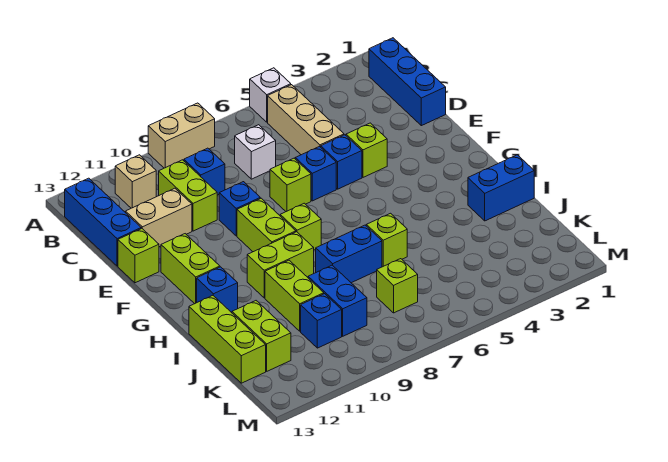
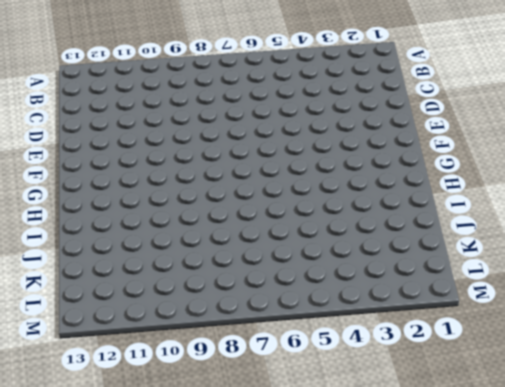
none -> white brick A5 level 1
none -> tan brick A8:A9 level 1
none -> blue brick B1:D1 level 1
none -> tan brick B5:D5 level 1

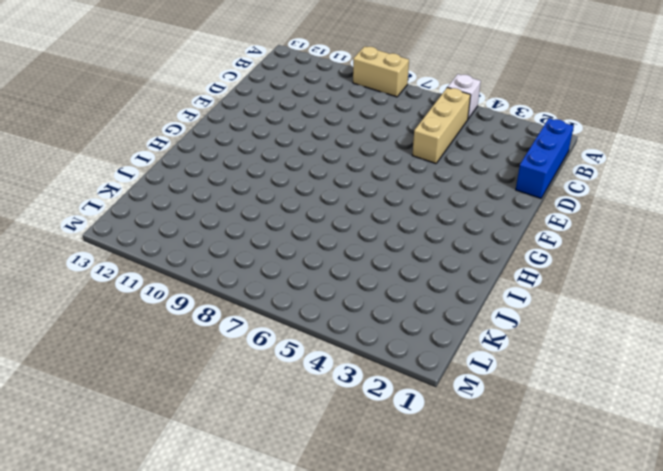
none -> tan brick B11 level 1
none -> blue brick B13:D13 level 1
none -> white brick C7 level 1
none -> blue brick C9 level 1

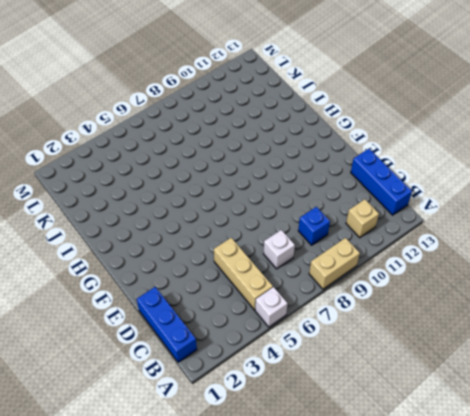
none -> lime brick C10:D10 level 1
none -> tan brick D11:D12 level 1
none -> lime brick E4 level 1
none -> blue brick E5 level 1

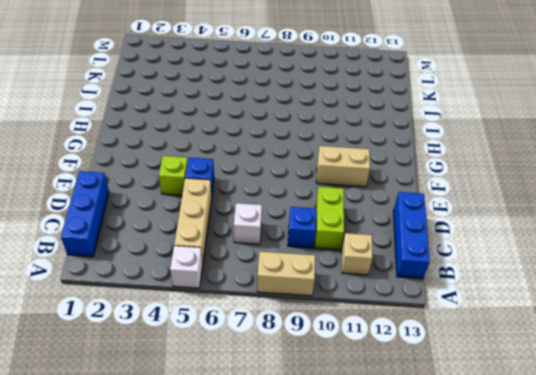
tan brick F10:F11 level 1 -> tan brick D11:D12 level 1
none -> blue brick E6 level 1
none -> lime brick E7 level 1
none -> blue brick E9 level 1
none -> lime brick E13 level 1

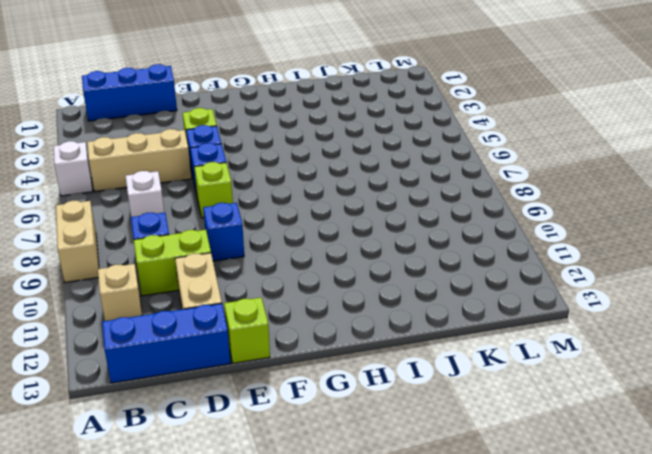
none -> lime brick F9:G9 level 1
none -> lime brick F12:G12 level 1
none -> lime brick G8 level 1
none -> lime brick H9:H10 level 1

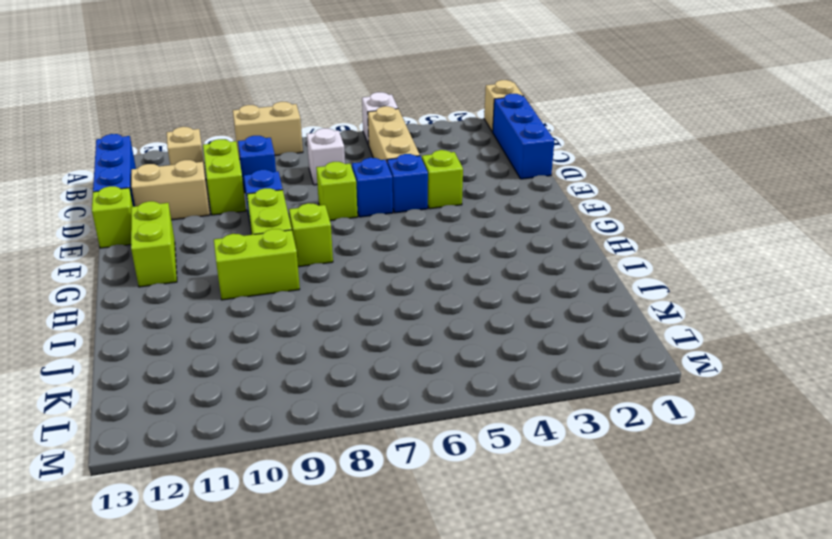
tan brick A1 level 1 -> none
none -> blue brick H12 level 1
none -> blue brick I1:I2 level 1
none -> lime brick I6 level 1
none -> blue brick I7:I8 level 1

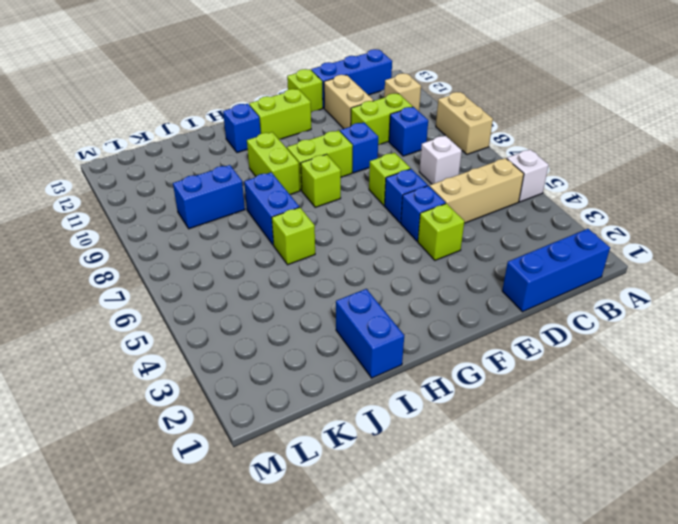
none -> lime brick I10:J10 level 1
none -> lime brick I13:K13 level 1
none -> lime brick J12:K12 level 1
none -> lime brick K7 level 1

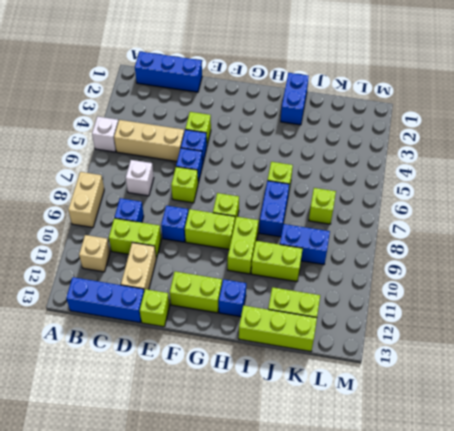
none -> blue brick K10 level 1

